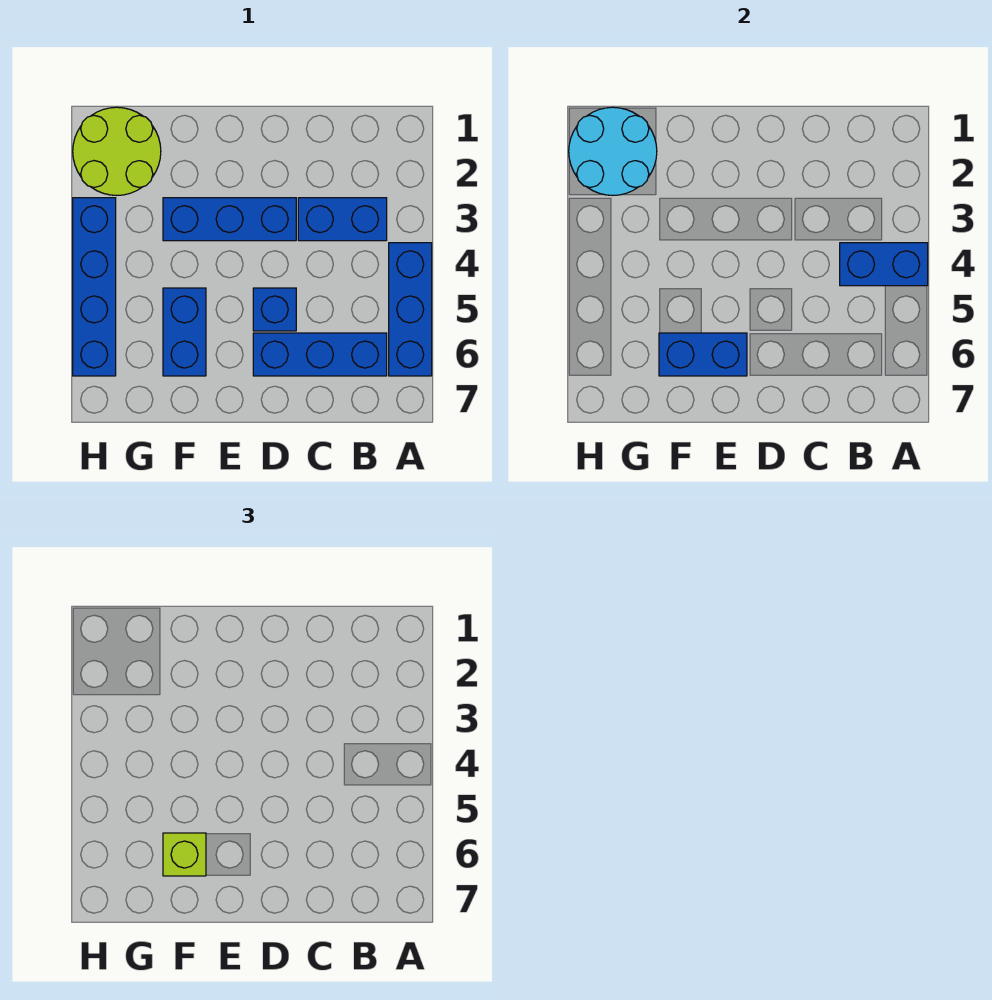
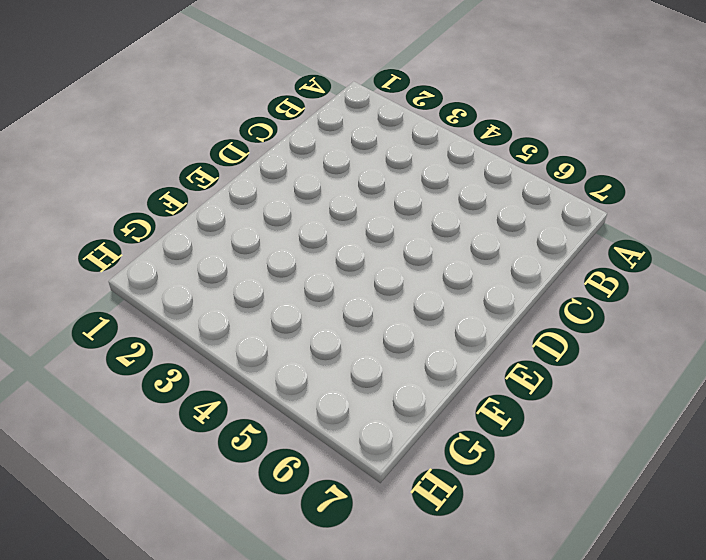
none -> blue brick A4:A6 level 1
none -> blue brick B3:C3 level 1
none -> blue brick B6:D6 level 1

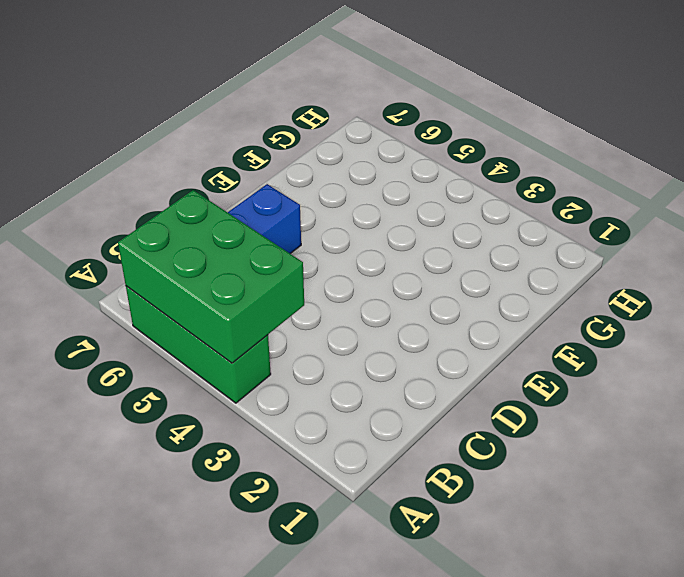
green brick A4:A6 level 1 -> blue brick A4:A6 level 1
green brick A4:B6 level 2 -> blue brick A4:B4 level 2
none -> blue brick B3:C3 level 1
none -> blue brick D3:F3 level 1
none -> blue brick D5 level 1

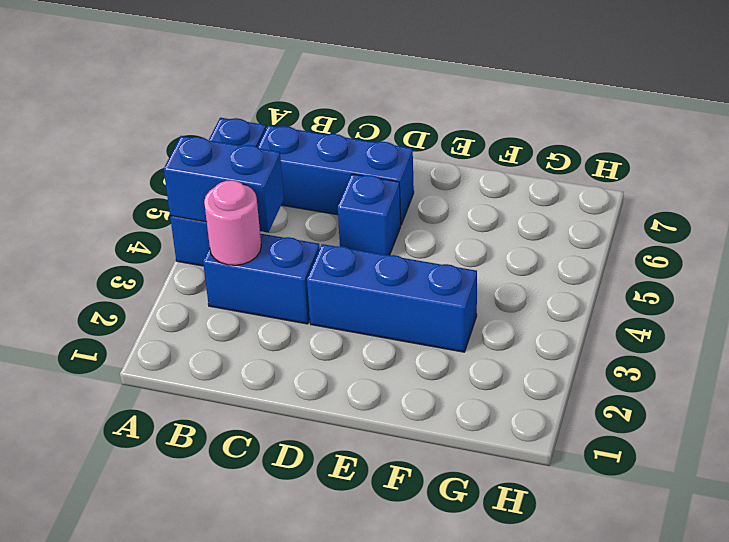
pink round brick B3 level 2 -> none
none -> blue brick F5:F6 level 1
none -> lime round brick G1:H2 level 1
none -> blue brick H3:H6 level 1

